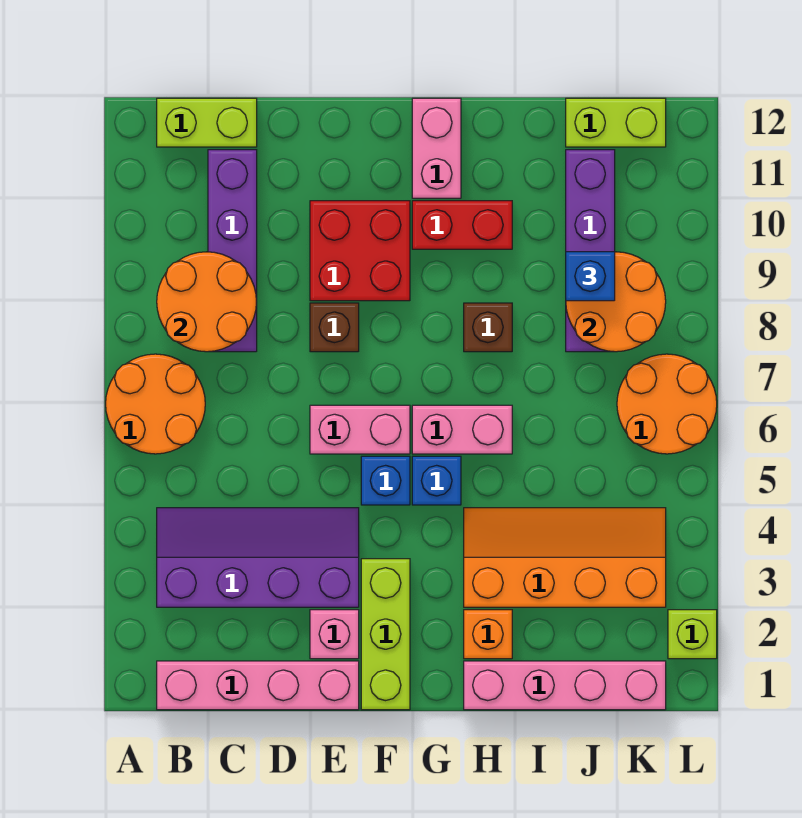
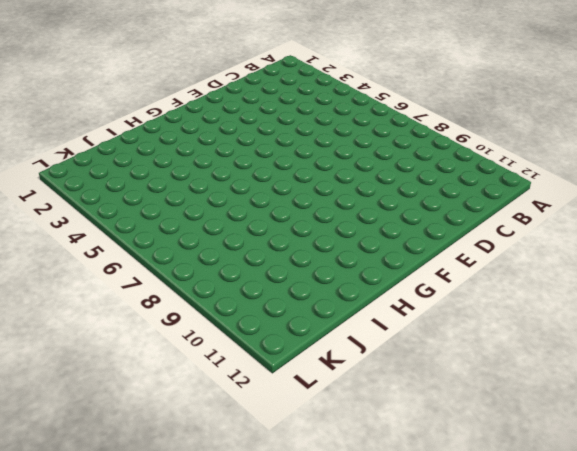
none -> orange round brick A6:B7 level 1
none -> pink brick B1:E1 level 1
none -> purple slope B3:E4 level 1 top 3

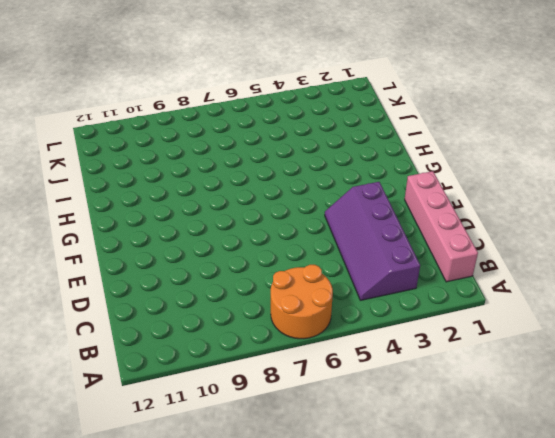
none -> lime brick B12:C12 level 1
none -> purple brick C8:C11 level 1
none -> pink brick E2 level 1

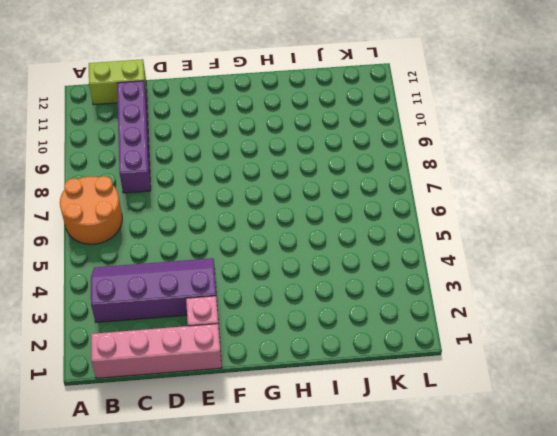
none -> pink brick E6:F6 level 1
none -> brown brick E8 level 1
none -> red brick E9:F10 level 1

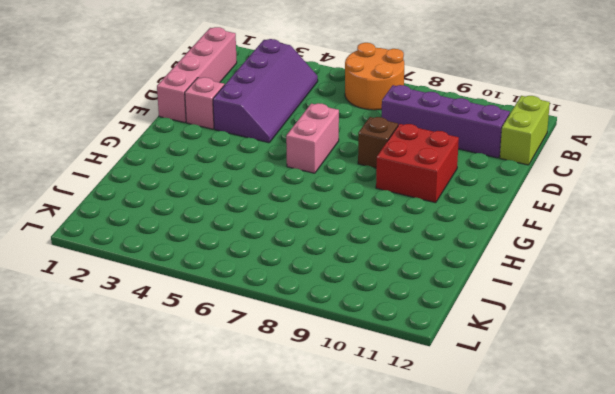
none -> lime brick F1:F3 level 1
none -> blue brick F5 level 1
none -> blue brick G5 level 1

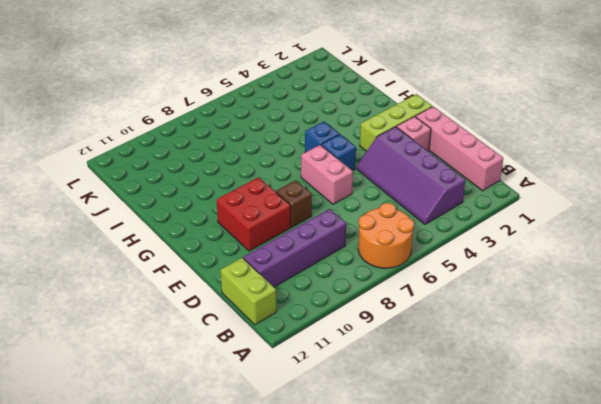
none -> pink brick G6:H6 level 1
none -> red brick G10:H10 level 1
none -> pink brick G11:G12 level 1

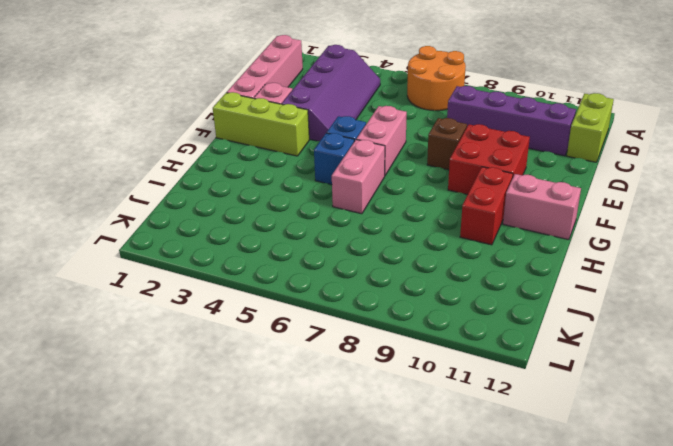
none -> pink brick H1:K1 level 1
none -> orange brick H2 level 1
none -> orange slope H3:K4 level 1 top 3

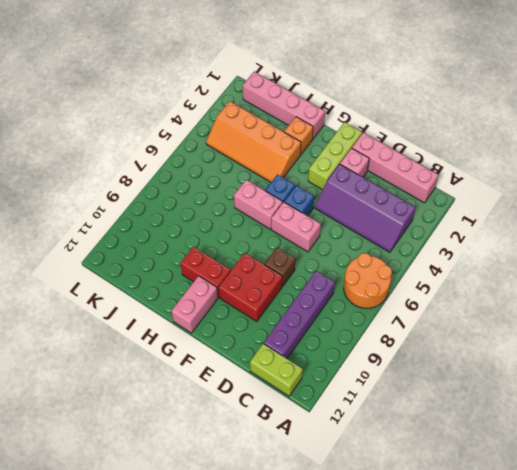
none -> brown brick H8 level 1
none -> purple brick J8:J11 level 1
none -> lime brick J12:K12 level 1

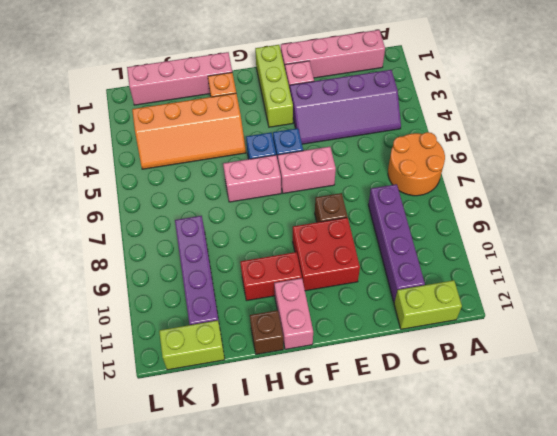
brown brick H12 level 1 -> brown brick H8 level 1
none -> orange round brick K6:L7 level 1
none -> lime brick L2 level 1
none -> orange round brick B8:C9 level 2

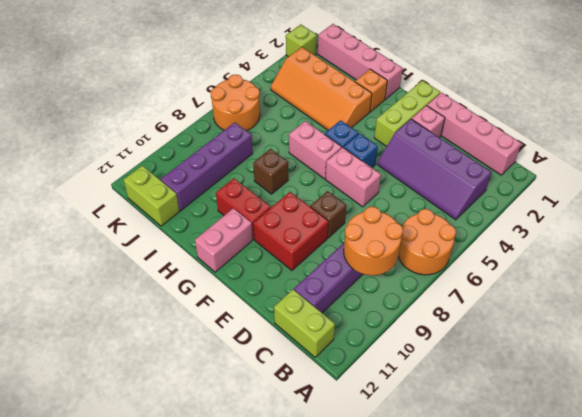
none -> orange round brick J8:K9 level 2
none -> blue brick J9 level 3

